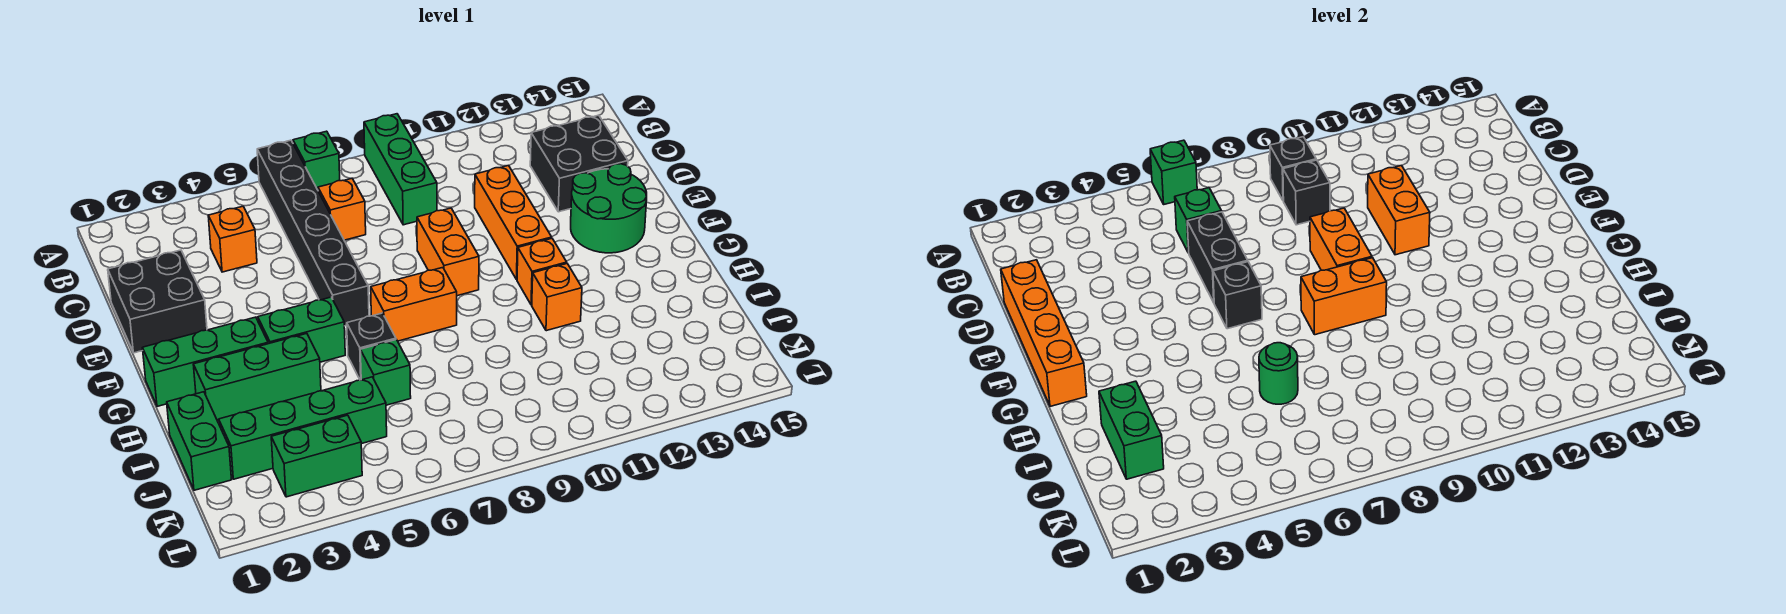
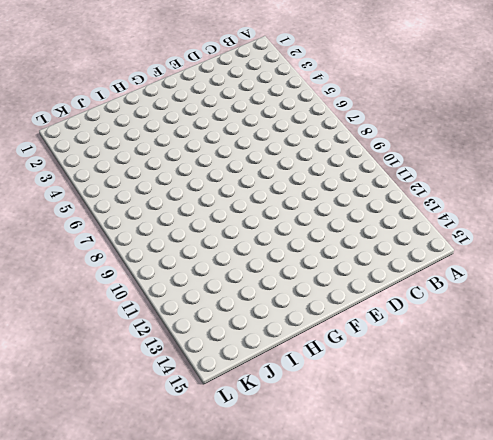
none -> black brick A6:F6 level 1
none -> green brick A7 level 1
none -> green brick A9:C9 level 1
none -> orange brick C4 level 1

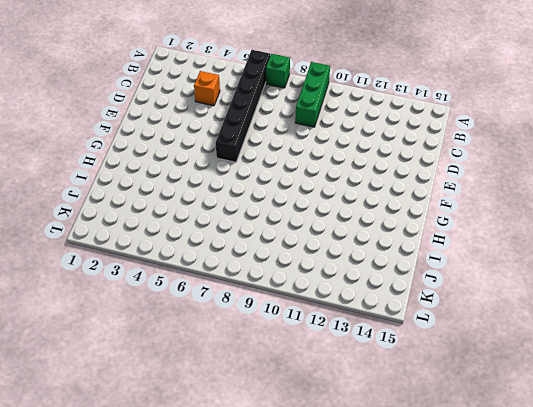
none -> orange brick C7 level 1
none -> black brick C13:D14 level 1
none -> black brick D1:E2 level 1
none -> orange brick D11:F11 level 1

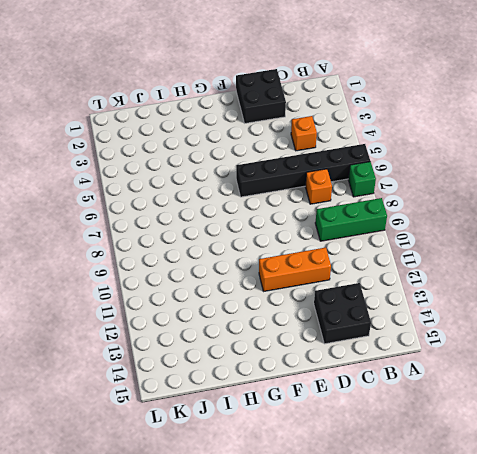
none -> orange brick E9:F9 level 1
none -> green round brick E13:F14 level 1
none -> green brick G1:G3 level 1
none -> green brick G4:G5 level 1

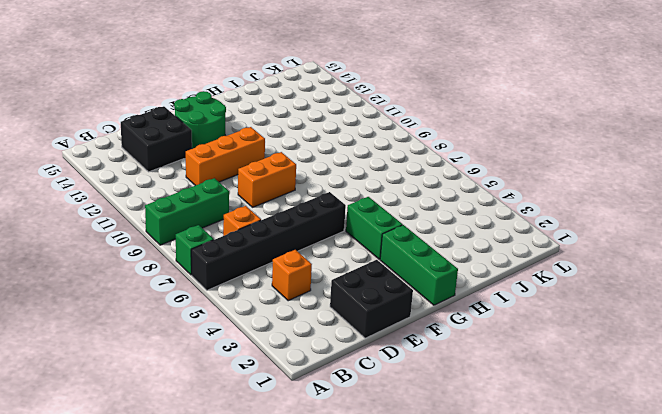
none -> orange brick G7:G8 level 1
none -> orange brick G11 level 1
none -> green brick H2:H4 level 1
none -> black brick H6 level 1

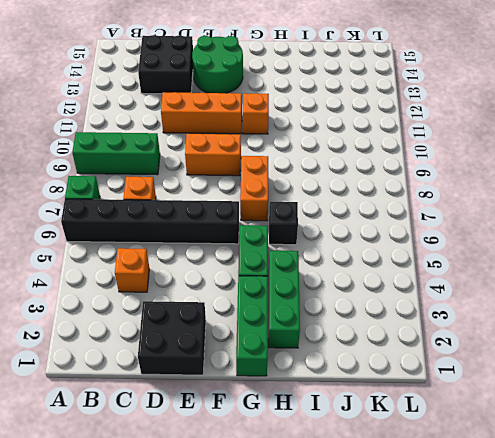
none -> orange brick H11 level 1
none -> green brick I1:J1 level 1
none -> green brick I6 level 1
none -> green brick J2:J5 level 1

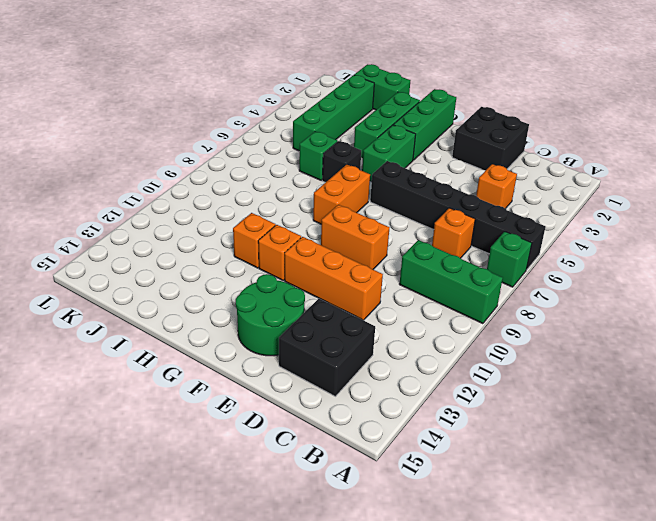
none -> green brick K3:K4 level 1
none -> green brick A6 level 2
none -> black brick B9 level 2
none -> green brick C6 level 2

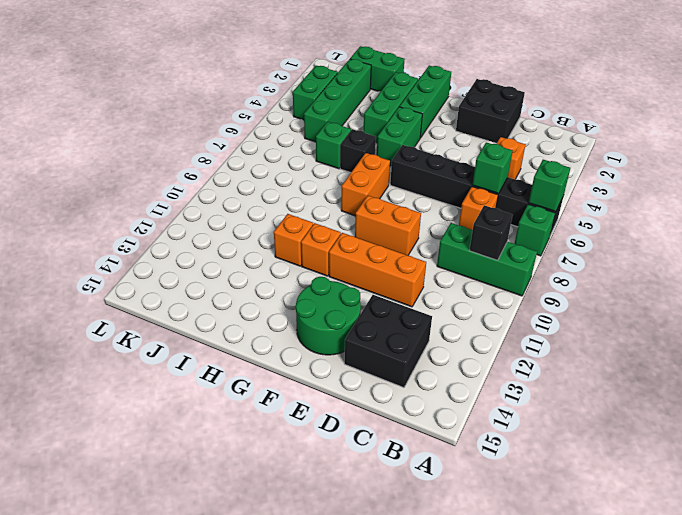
none -> black brick C9 level 2
none -> orange brick D1:G1 level 2
none -> black brick D6:E6 level 2
none -> orange brick D11:E11 level 2

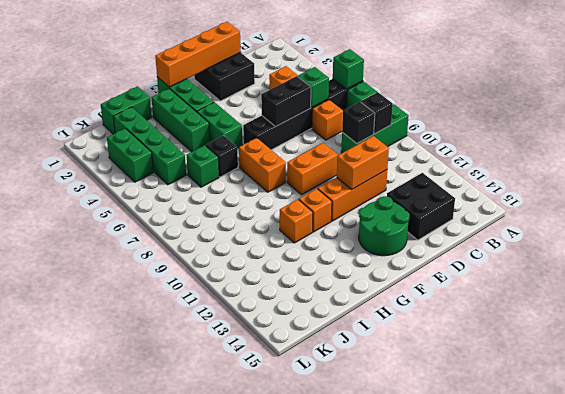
none -> orange brick E9:F9 level 2
none -> black brick F6 level 2
none -> orange brick G8:G9 level 2
none -> green brick I2:J2 level 2

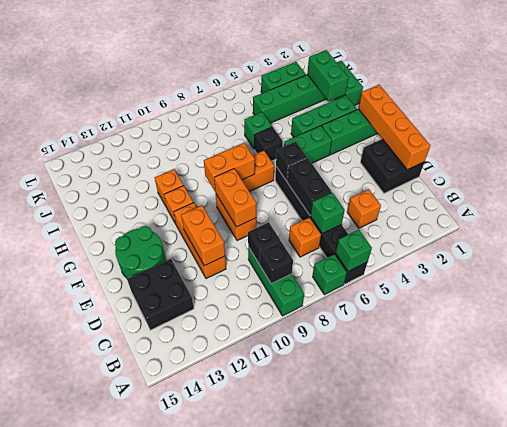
none -> green round brick I6 level 2

